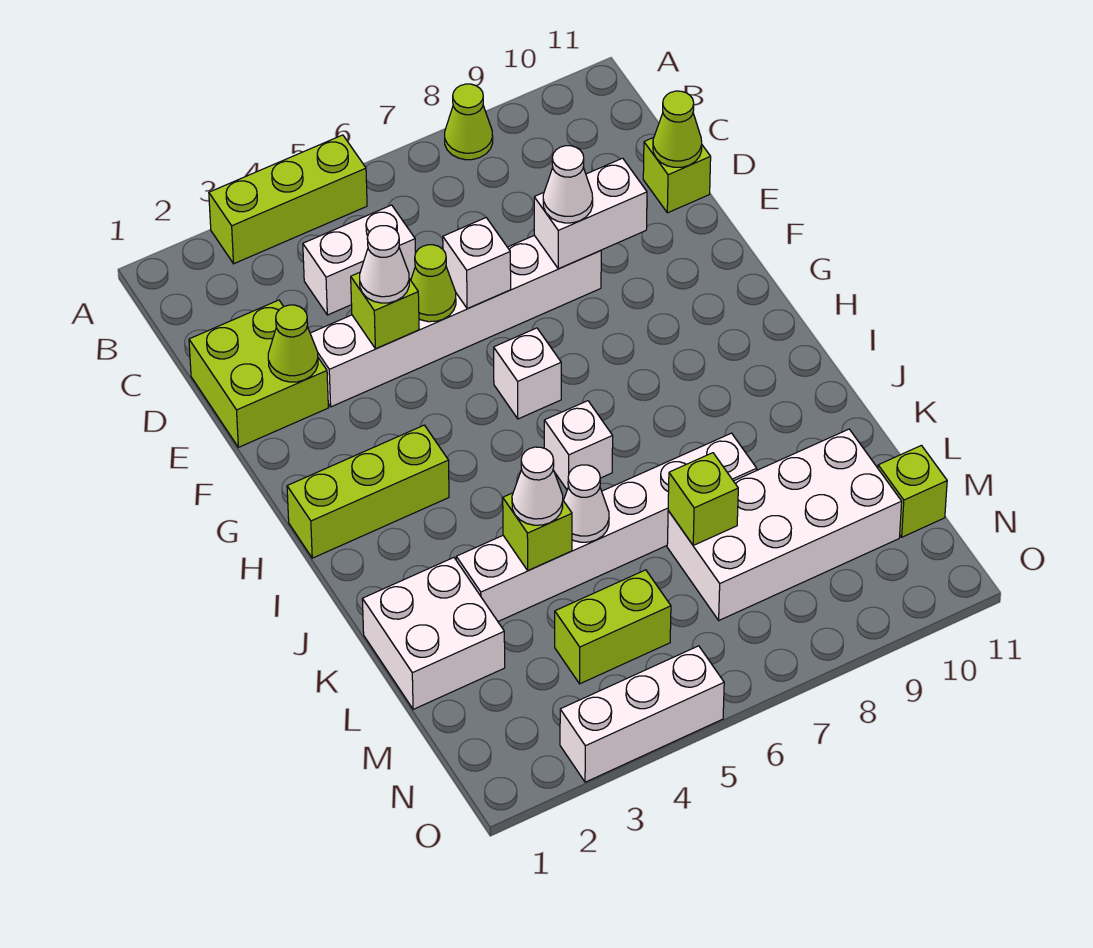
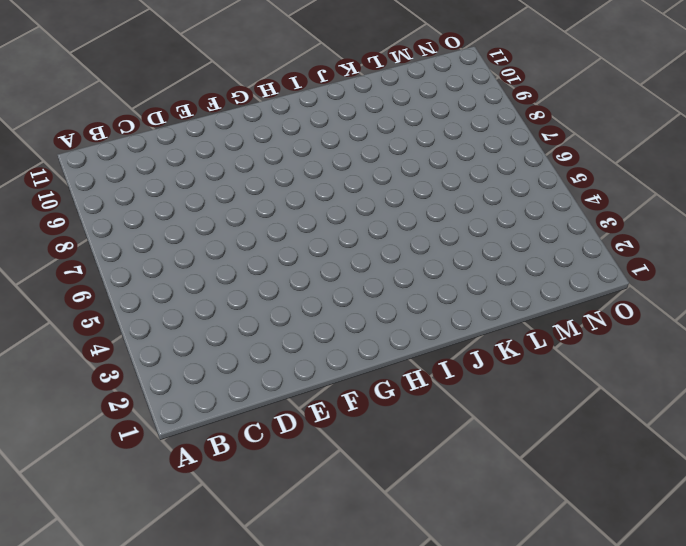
none -> lime brick A3:A5 level 1
none -> lime cone A8 level 1
none -> white brick C4:C5 level 1

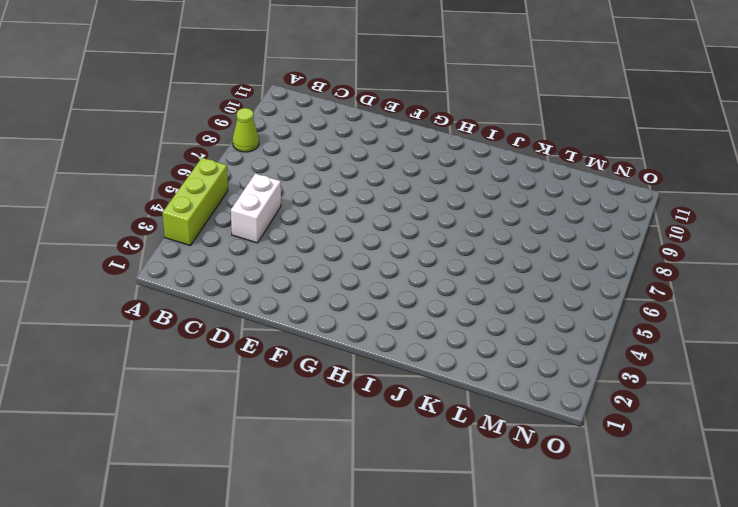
none -> lime brick D1:E2 level 1
none -> lime brick D11 level 1
none -> white brick E3:E8 level 1

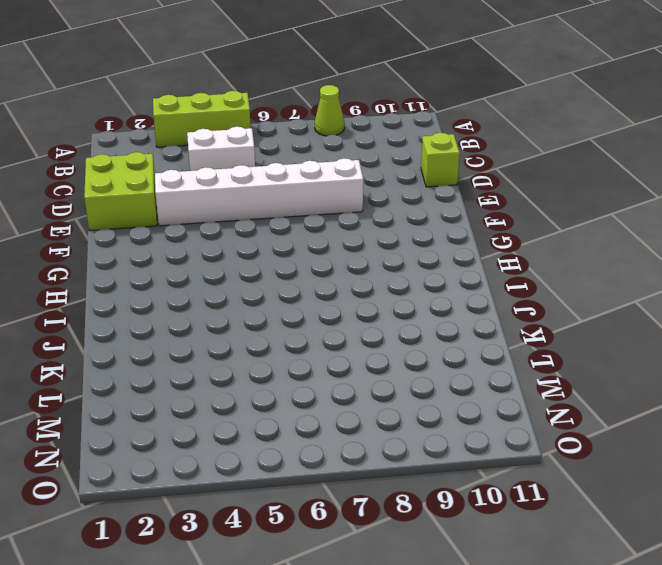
none -> white brick G6 level 1
none -> lime brick H1:H3 level 1
none -> white brick I6 level 1

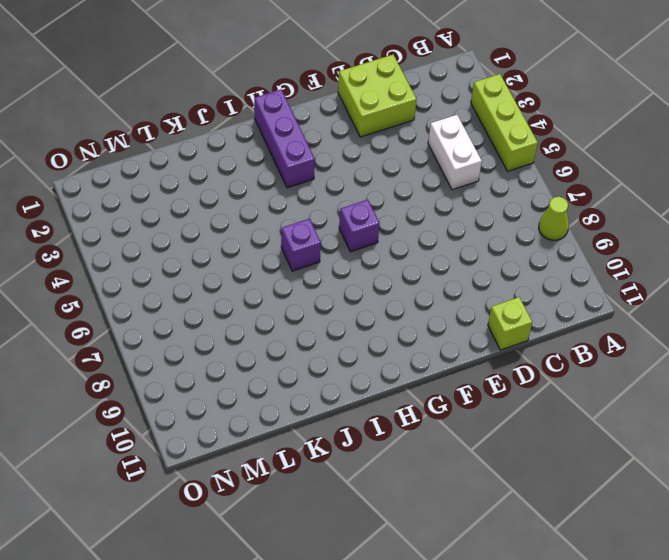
purple brick G6 level 1 -> white brick G6 level 1
purple brick H1:H3 level 1 -> lime brick H1:H3 level 1
purple brick I6 level 1 -> white brick I6 level 1
none -> white brick E3:E8 level 1
none -> white brick K1:L2 level 1
none -> white brick K3:K8 level 1

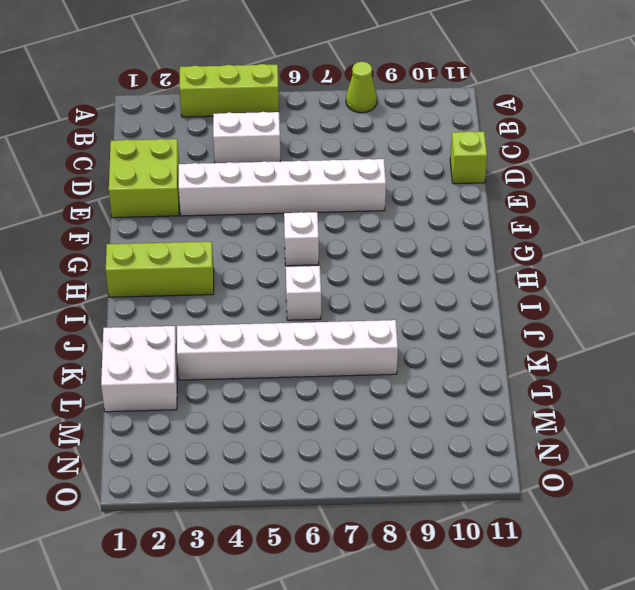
none -> white brick L7:M10 level 1
none -> lime brick M4:M5 level 1
none -> lime brick M11 level 1

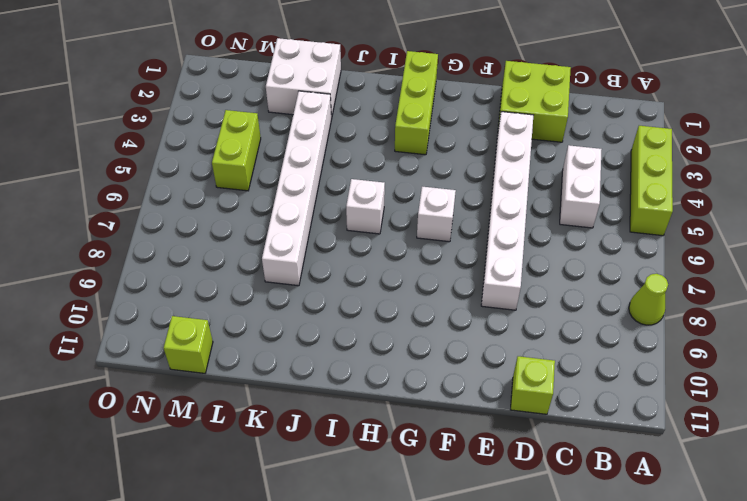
none -> white brick L7:M10 level 1
none -> white brick O3:O5 level 1
none -> lime cone D11 level 2

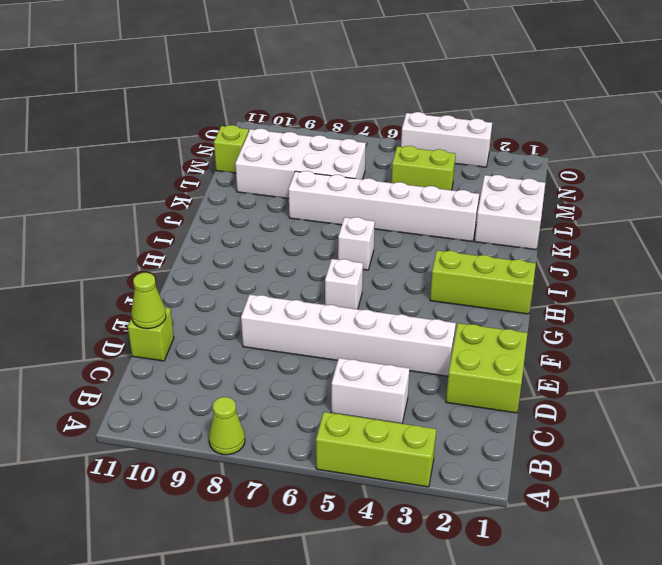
none -> lime cone E2 level 2
none -> lime brick E4 level 2
none -> lime cone E5 level 2

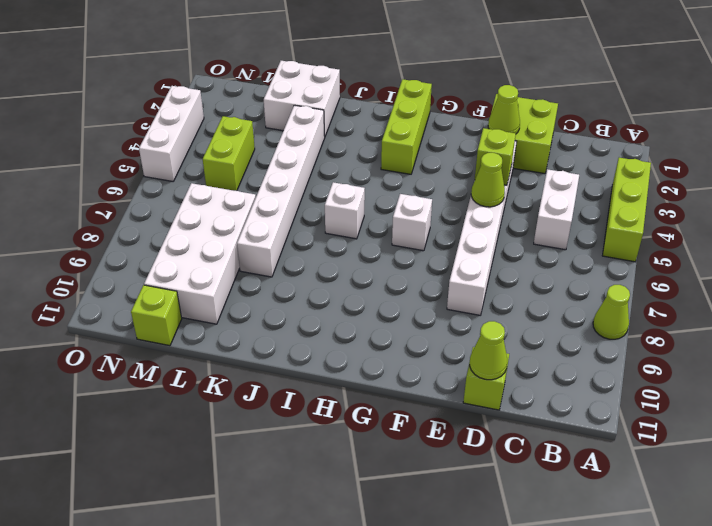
none -> white brick E6 level 2
none -> white brick E8:E9 level 2
none -> lime brick K4 level 2

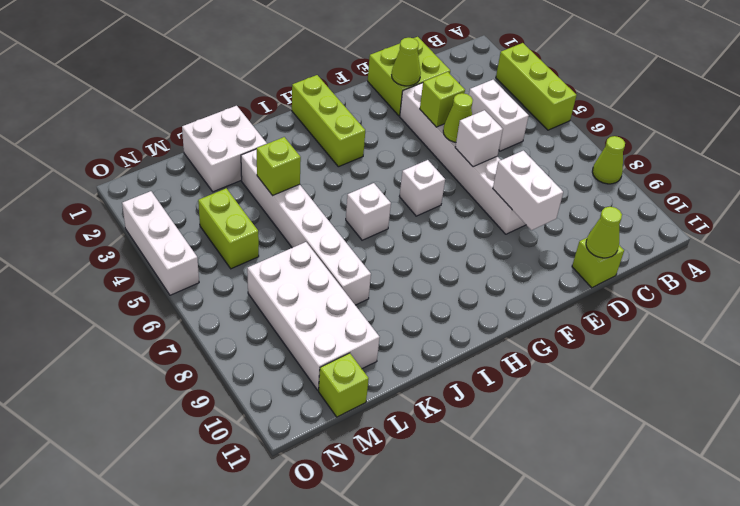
none -> white cone K5 level 2
none -> lime brick L7 level 2
none -> white cone E4 level 3

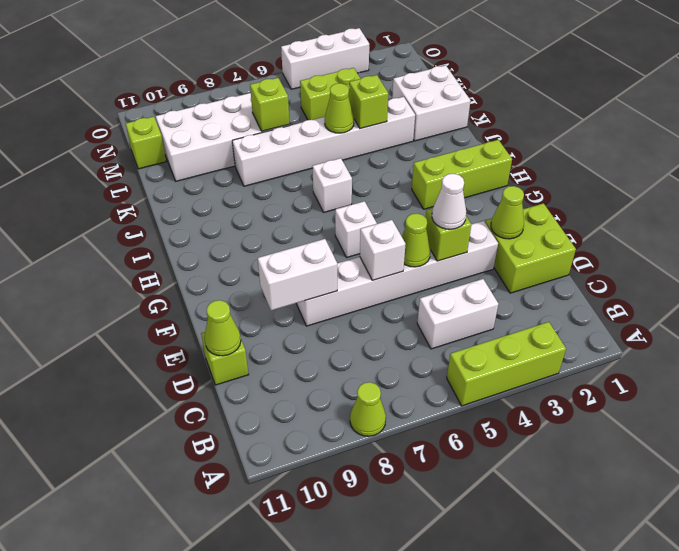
lime cone K5 level 2 -> white cone K5 level 2
none -> white cone E8 level 3
none -> white cone K4 level 3

